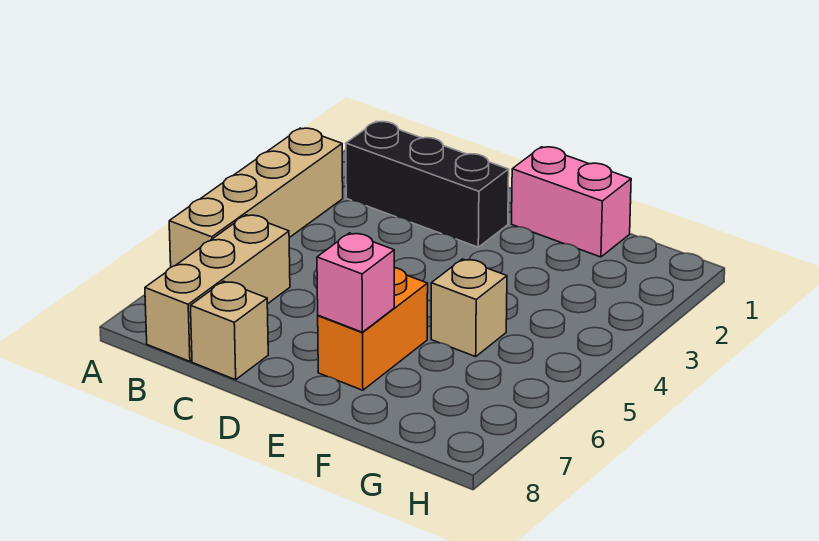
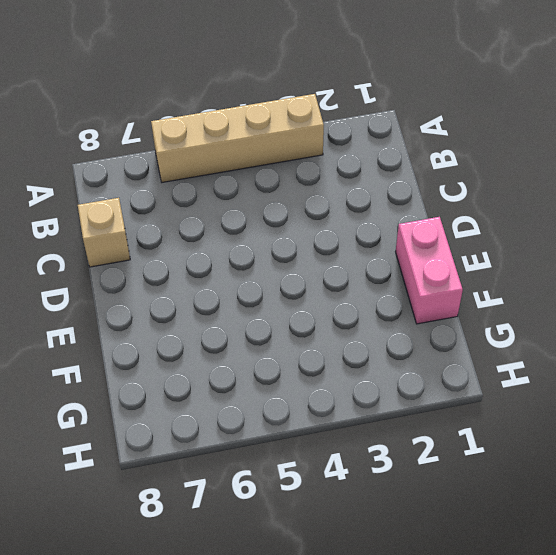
none -> black brick B2:D2 level 1
none -> tan brick B6:B8 level 1

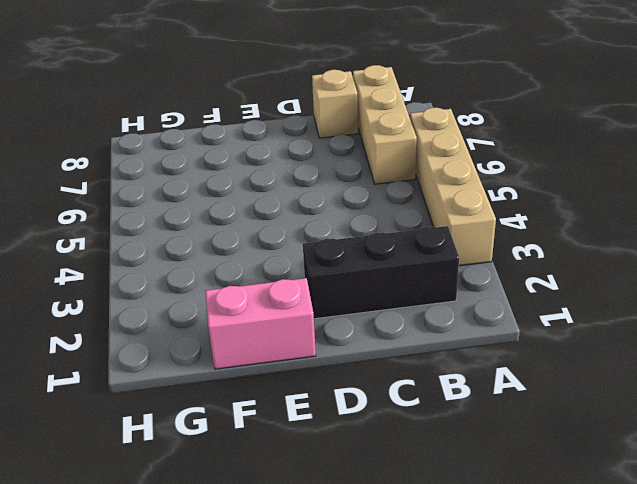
none -> orange brick E6:E7 level 1
none -> tan brick F5 level 1

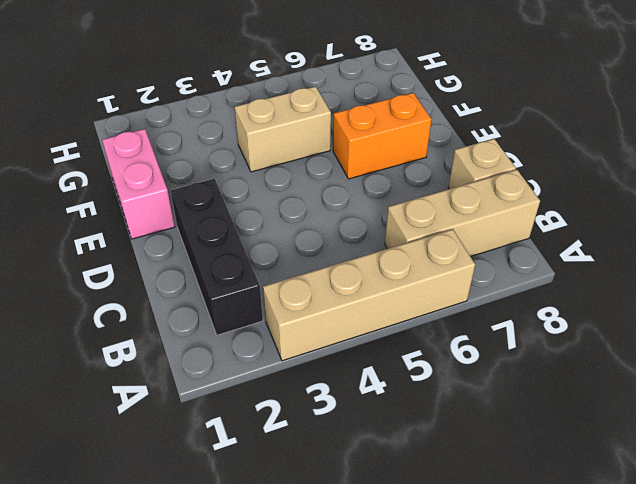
tan brick F4:F5 level 1 -> tan brick F5 level 1
none -> pink brick E7 level 2

